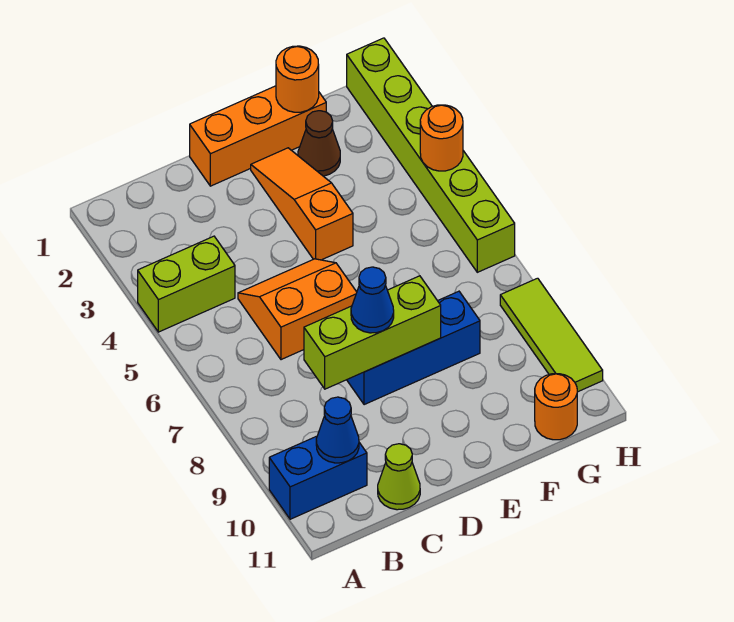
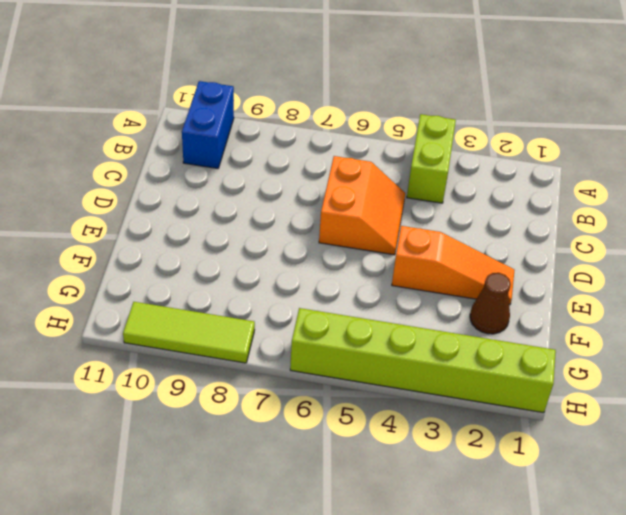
none -> lime cone C11 level 1
none -> orange brick D1:F1 level 1
none -> blue brick D8:F8 level 1

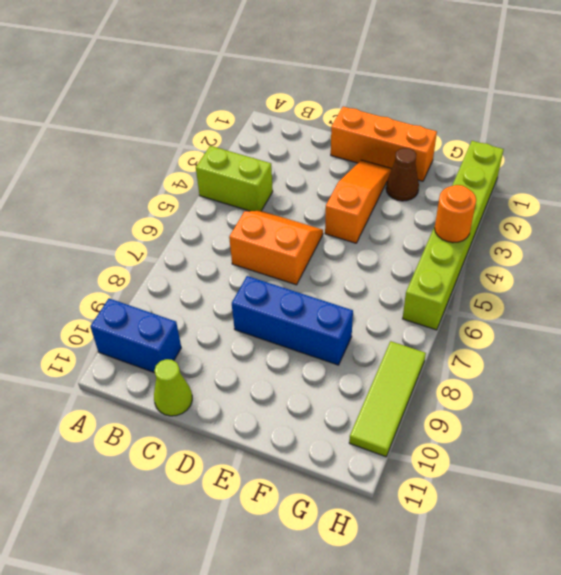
none -> orange round brick G11 level 1
none -> blue cone B10 level 2
none -> lime brick C8:E8 level 2

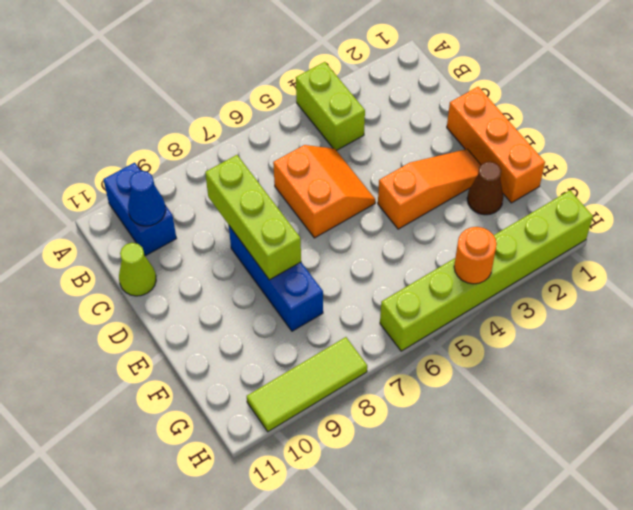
none -> orange round brick G11 level 1
none -> orange round brick F1 level 2
none -> blue cone D8 level 3

